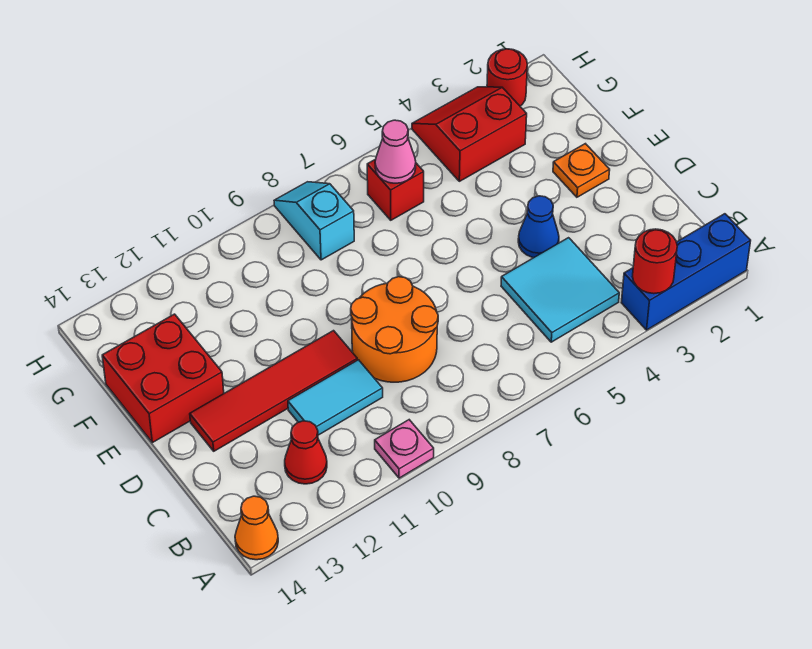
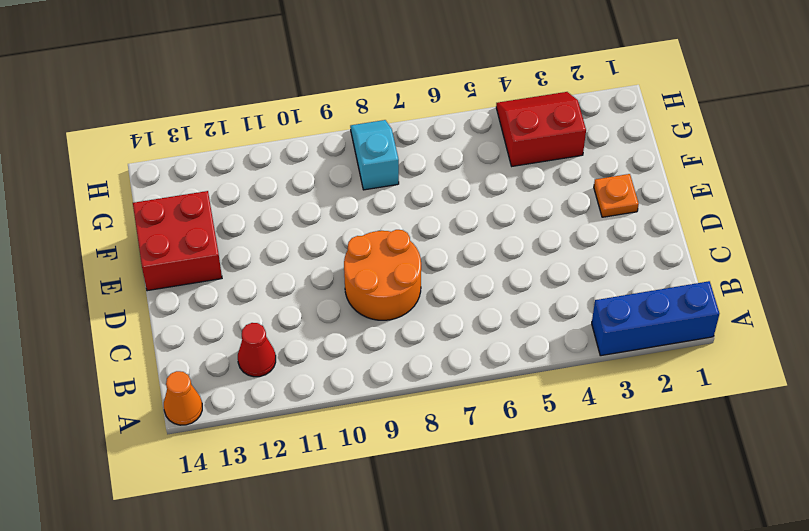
none -> pink plate A10 level 1
none -> cyan tile B4:C5 level 1
none -> cyan tile C10:C11 level 1

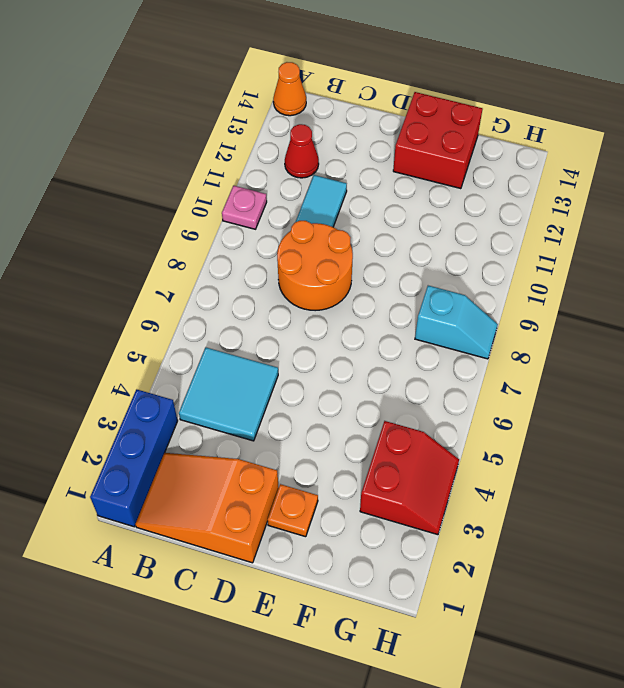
orange slope B1:D2 level 1 top D -> none
none -> blue cone D4 level 1
none -> red tile D10:D13 level 1
none -> red brick G6 level 1

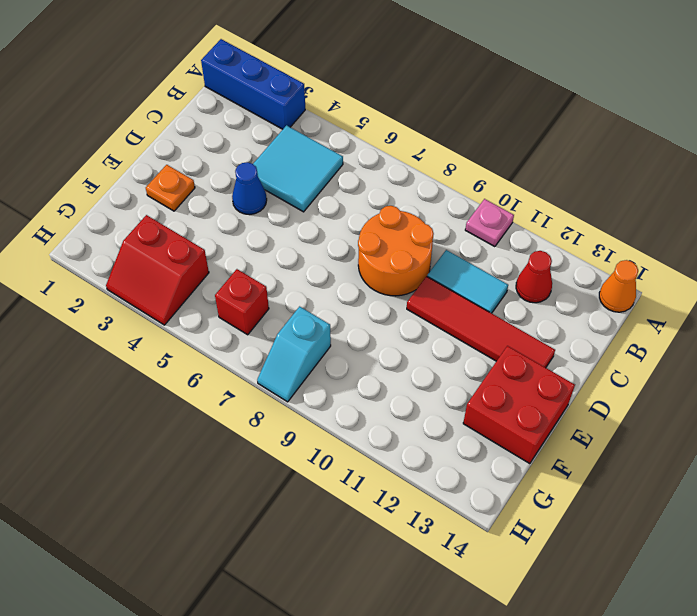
none -> red round brick H2 level 1
none -> red round brick A3 level 2
none -> pink cone G6 level 2

